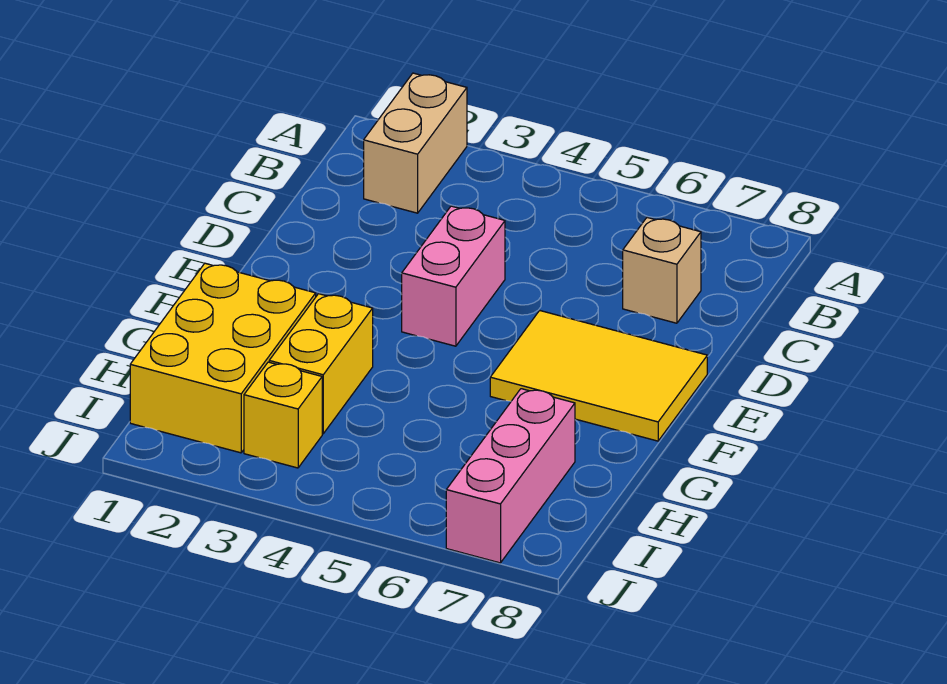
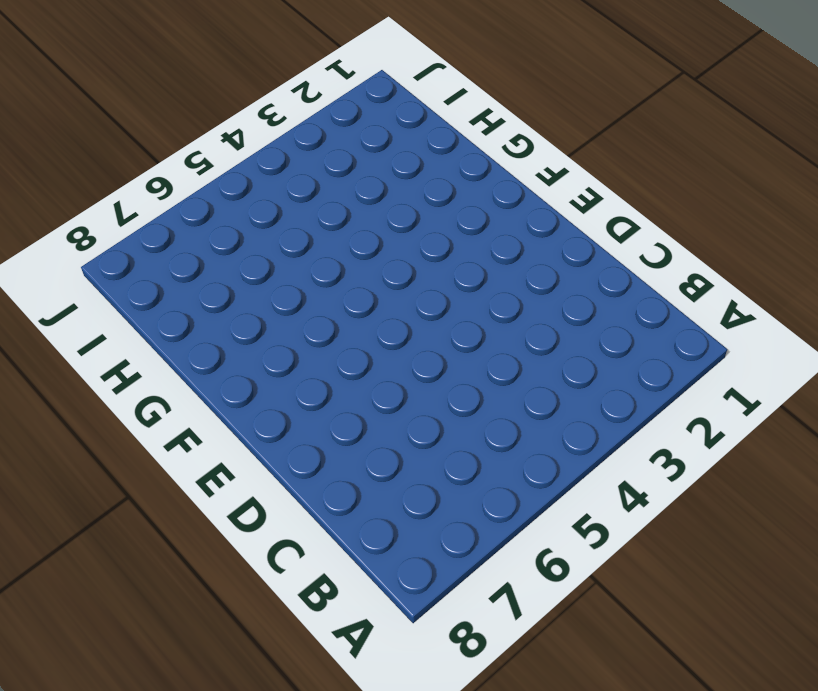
none -> tan brick A2:B2 level 1
none -> tan brick C7 level 1

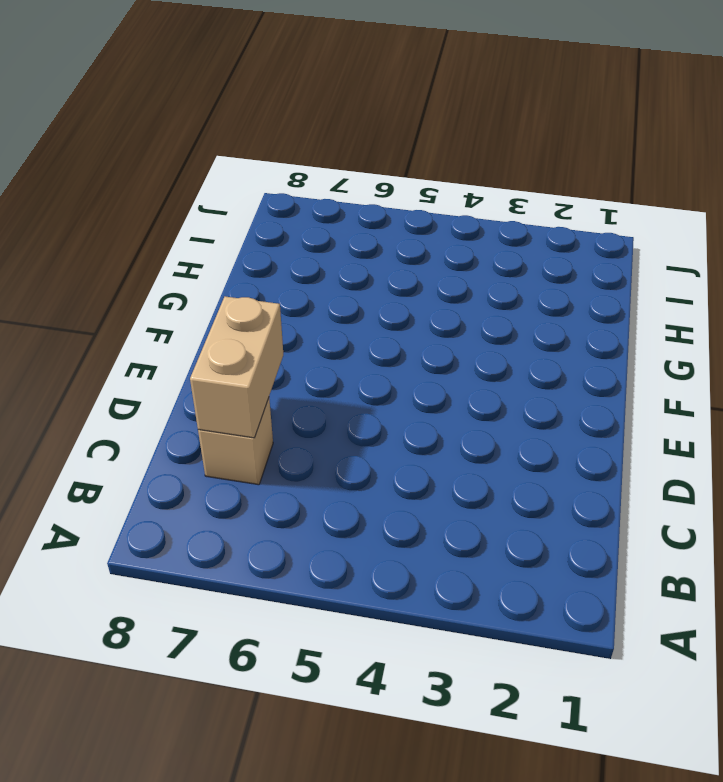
tan brick C7:D7 level 2 -> tan brick A2:B2 level 1
none -> pink brick D4:E4 level 1
none -> yellow tile E6:F8 level 1

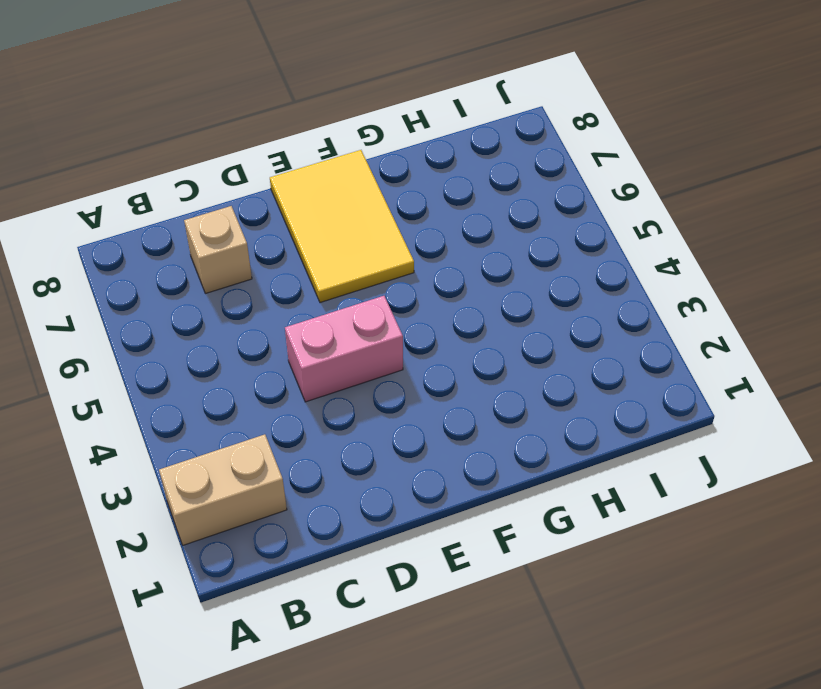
none -> yellow brick G1:I2 level 1
none -> yellow brick G3:H3 level 1

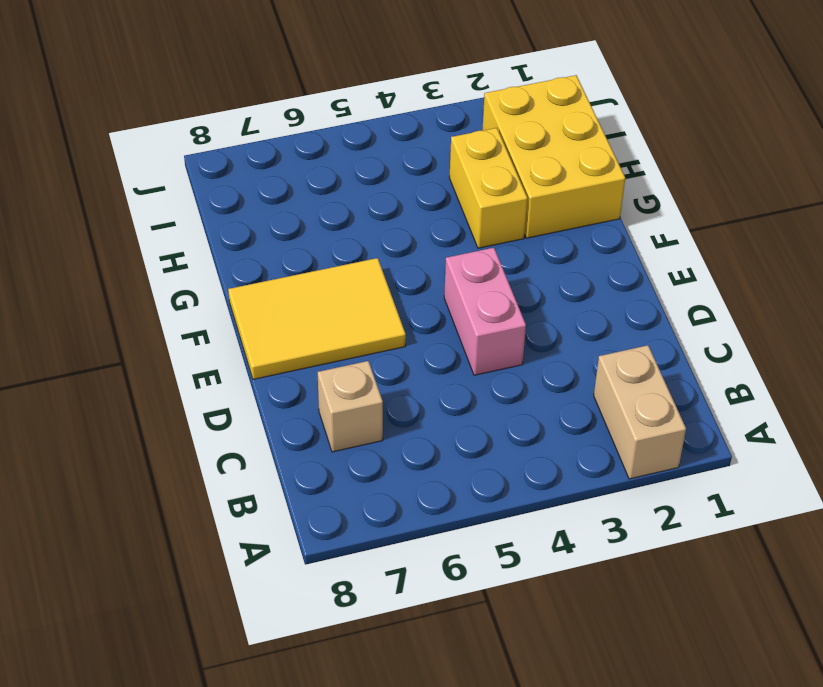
none -> pink brick H7:J7 level 1
none -> yellow brick I3 level 1

